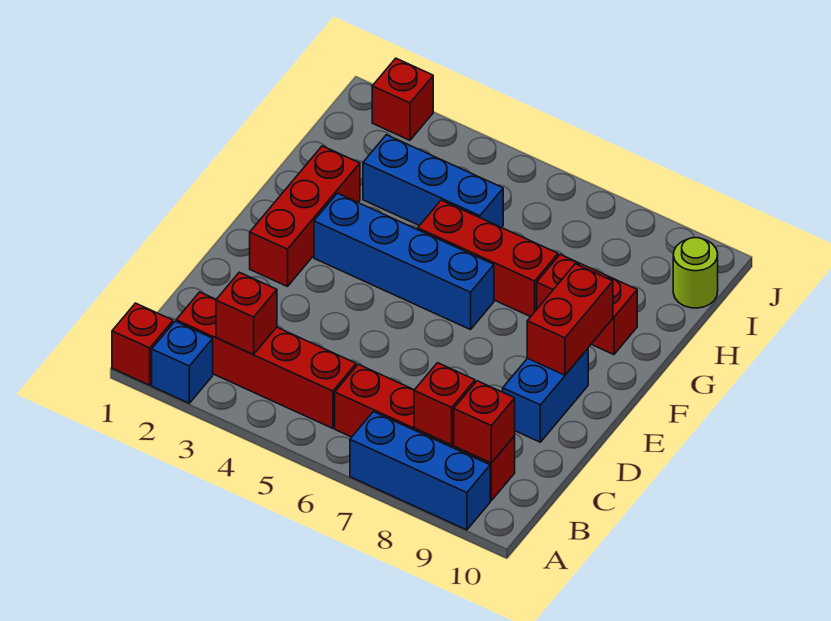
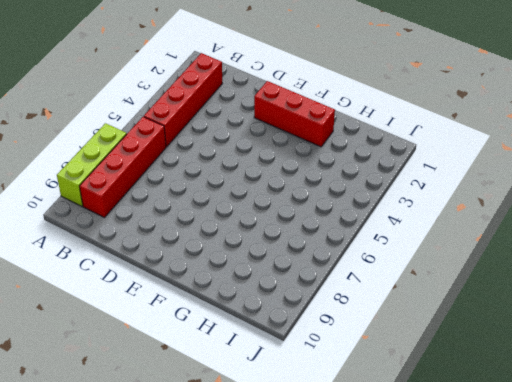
lime brick A7:A9 level 1 -> blue brick A7:A9 level 1
none -> red brick A1 level 1
none -> blue brick A2 level 1
none -> blue brick D9:E9 level 1

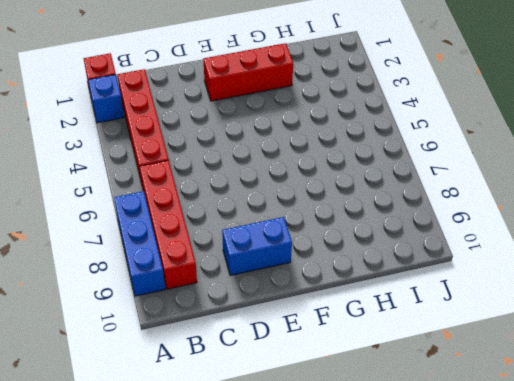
none -> blue brick F3:F6 level 1
none -> red brick G5:G7 level 1
none -> red brick G8:G9 level 1

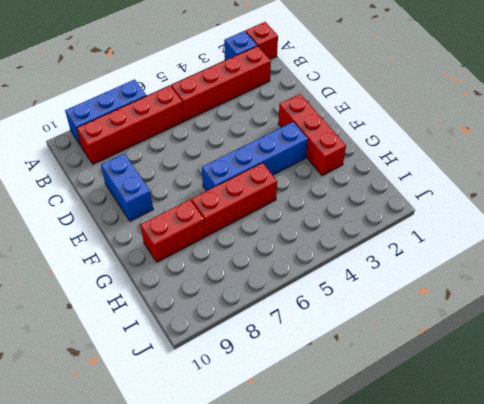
none -> blue brick H3:H5 level 1
none -> lime round brick I10 level 1
none -> red brick J2 level 1

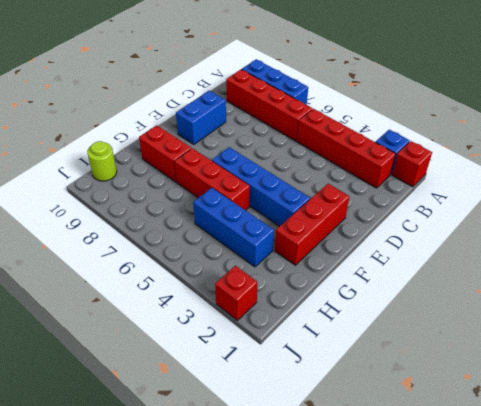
none -> red brick B3 level 2
none -> red brick B8 level 2
none -> red brick B9 level 2

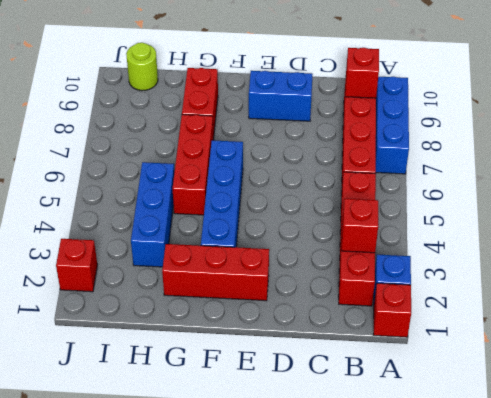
none -> red brick B8 level 2
none -> red brick E9:F9 level 2

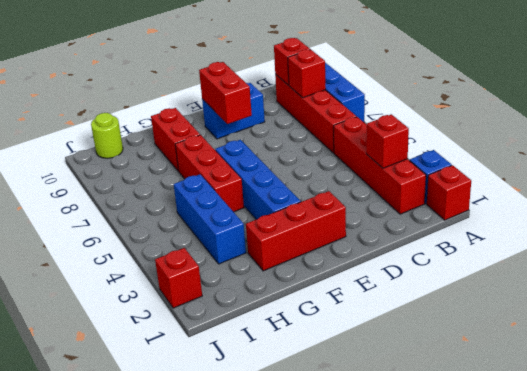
red brick E8:E9 level 2 -> red brick E9:F9 level 2

